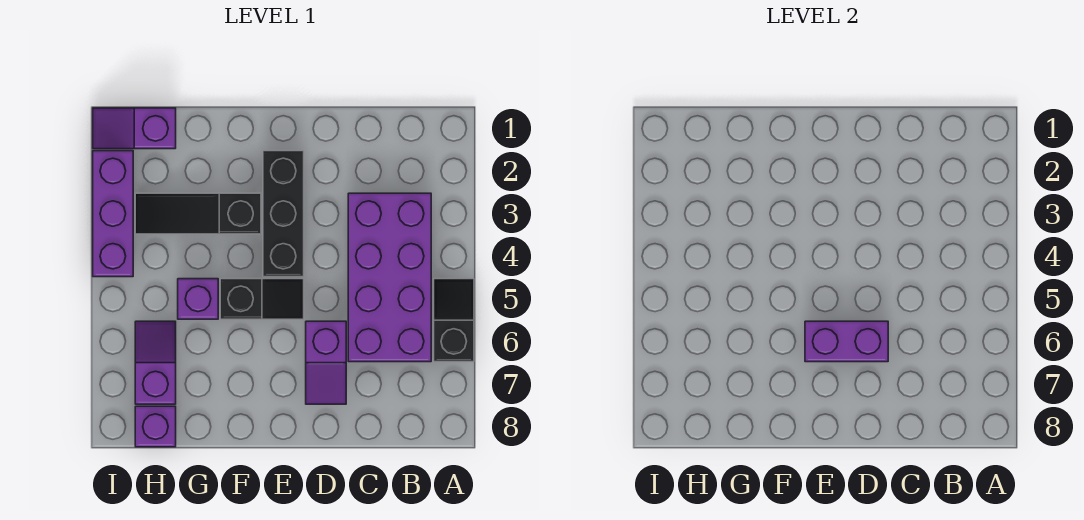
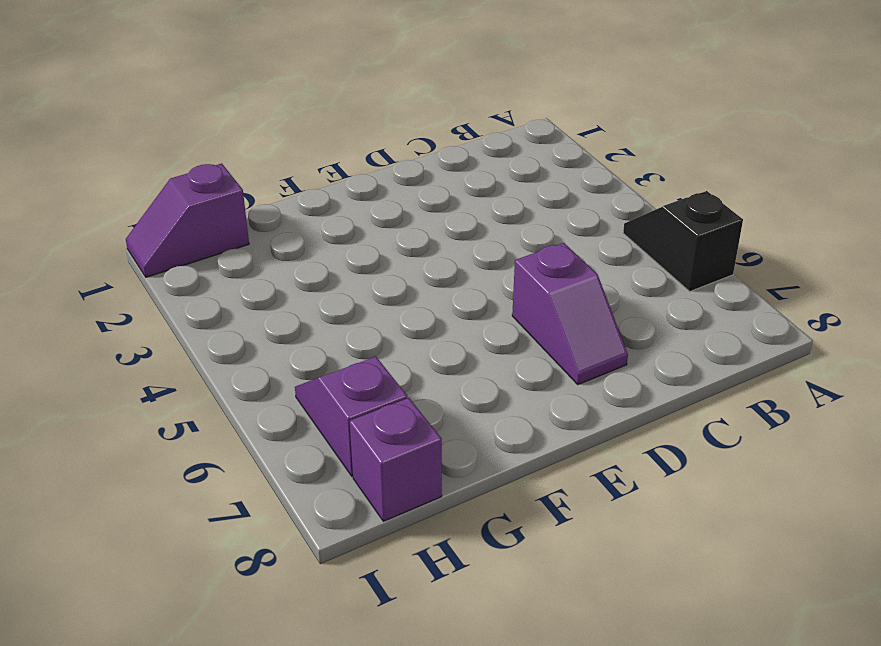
none -> purple brick B3:C6 level 1
none -> black brick E2:E4 level 1
none -> black slope E5:F5 level 1 top F

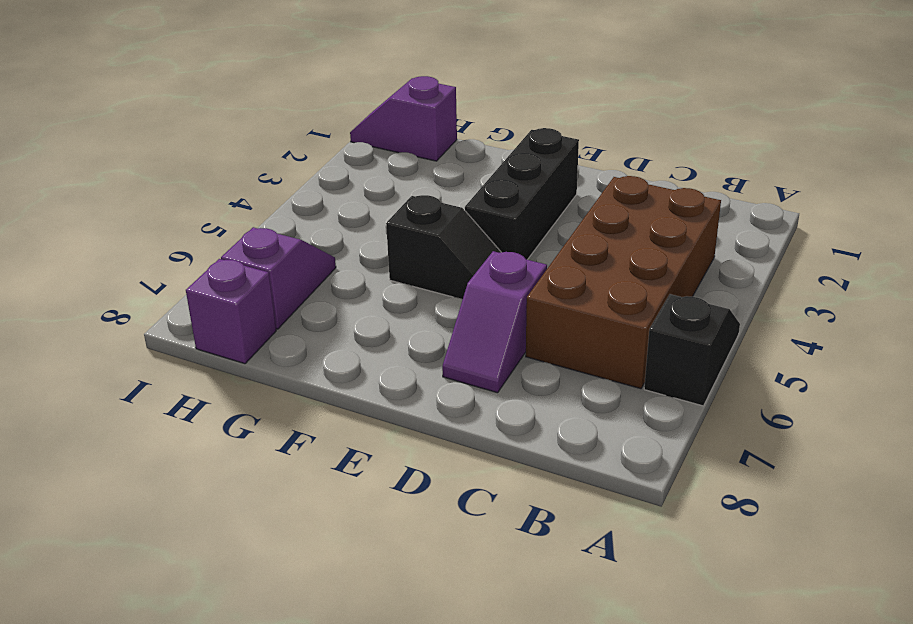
brown brick B3:C6 level 1 -> purple brick B3:C6 level 1
none -> black slope F3:H3 level 1 top F
none -> purple brick G5 level 1
none -> purple brick I2:I4 level 1

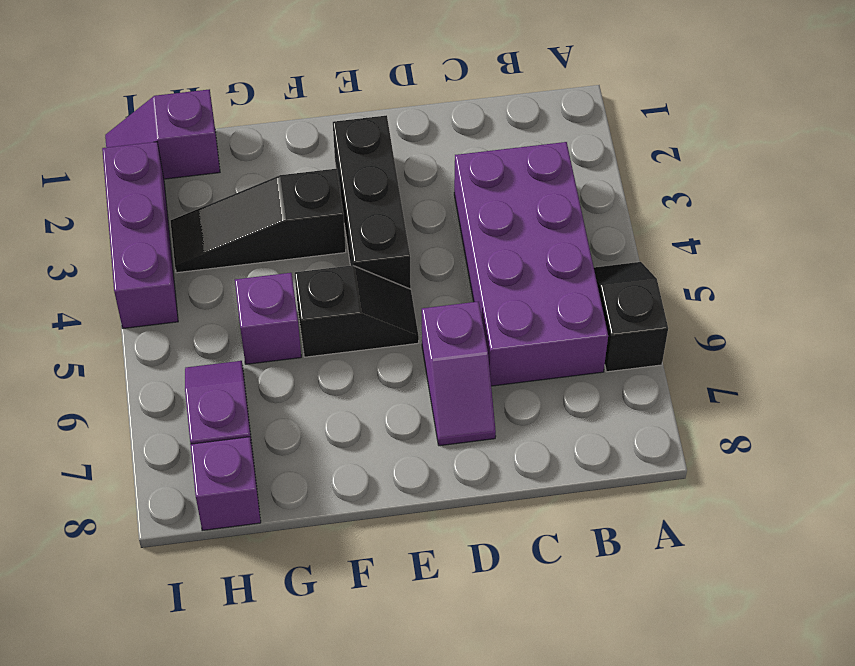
none -> purple brick D6:E6 level 2

